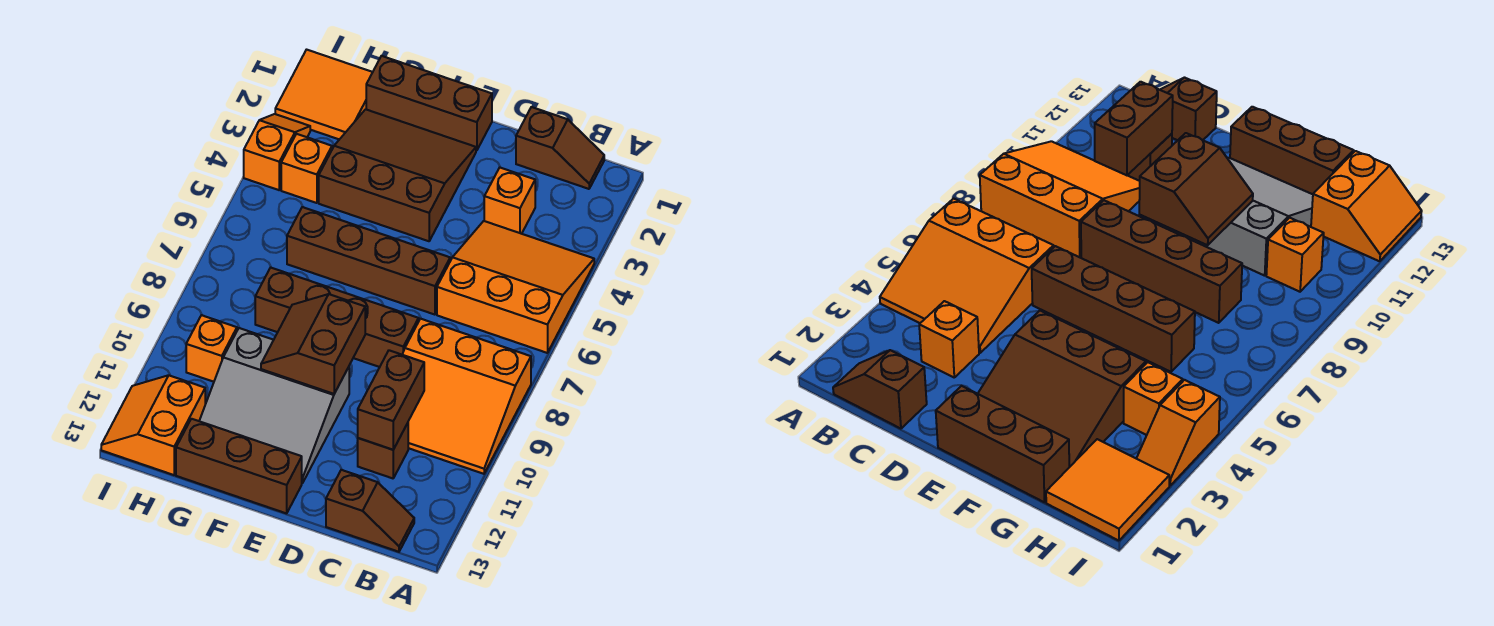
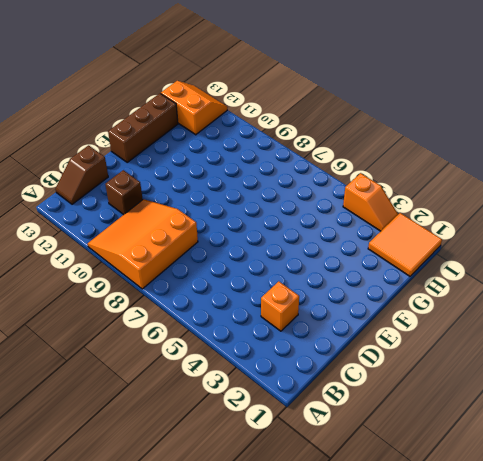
none -> orange slope A4:C6 level 1 top 6
none -> brown slope B1:C1 level 1 top C
none -> brown brick D6:G6 level 1

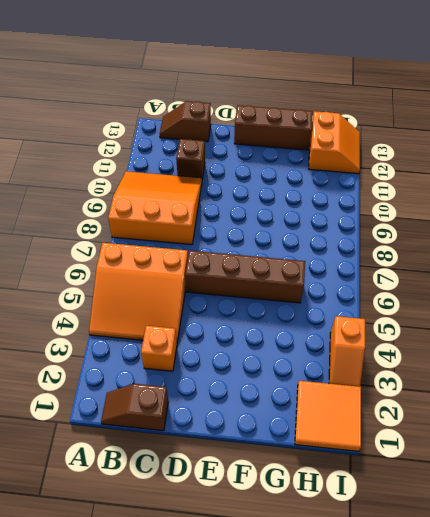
none -> brown brick D8:G8 level 1
none -> brown brick E1:G1 level 1
none -> brown slope E2:G4 level 1 top 4

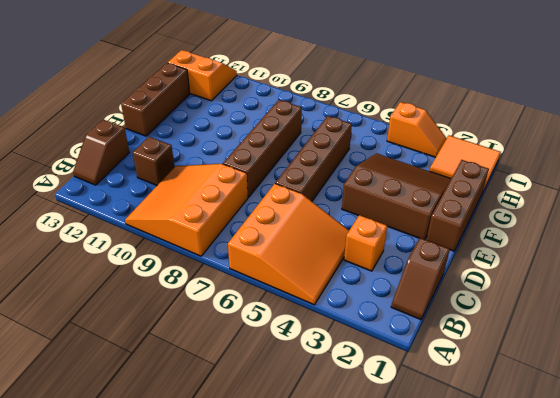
brown slope E2:G4 level 1 top E -> brown slope E2:G4 level 1 top 4
none -> grey slope E10:G12 level 1 top 10
none -> orange brick H4 level 1
none -> orange brick H10 level 1

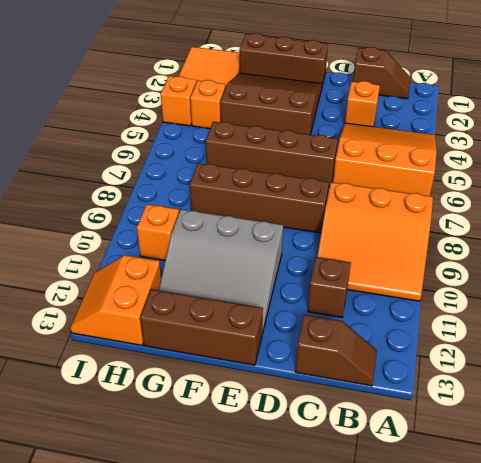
none -> brown brick C10:C11 level 2
none -> brown slope E9:F10 level 2 top E

